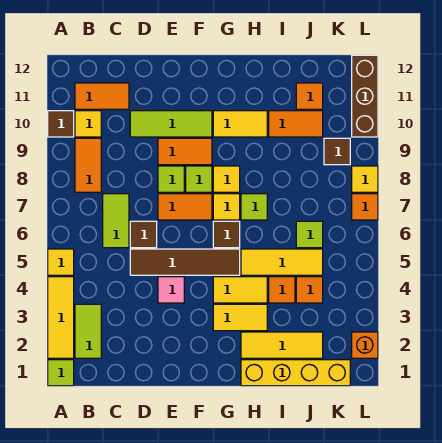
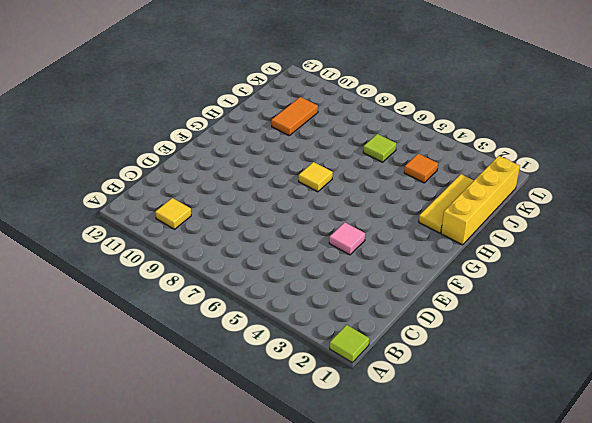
none -> yellow tile A2:A4 level 1
none -> yellow tile A5 level 1
none -> brown tile A10 level 1
none -> lime tile B2:B3 level 1

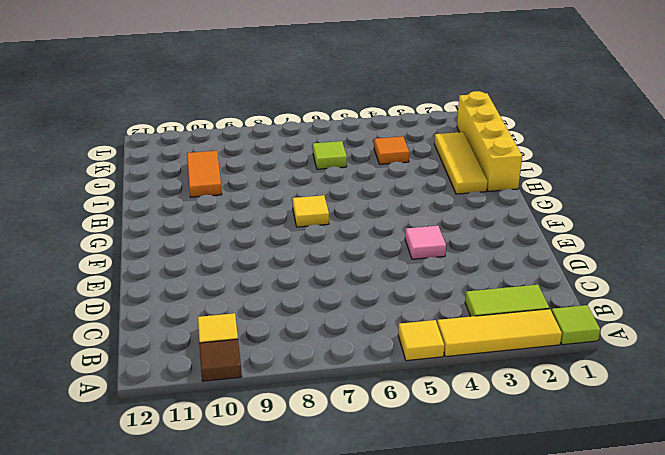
none -> orange tile B8:B9 level 1
none -> orange tile B11:C11 level 1
none -> lime tile C6:C7 level 1
none -> brown tile D5:G5 level 1

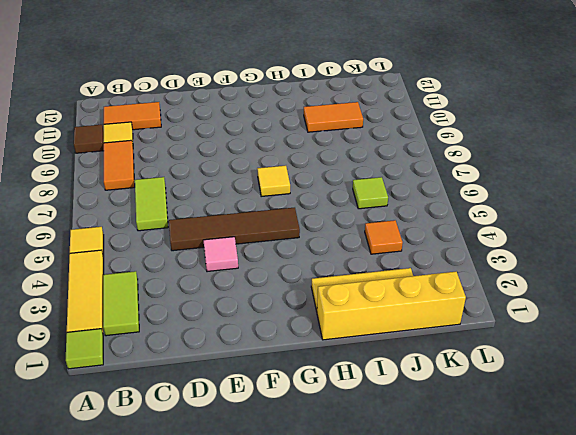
none -> brown tile D6 level 1
none -> lime tile D10:F10 level 1
none -> orange tile E7:F7 level 1
none -> lime tile E8 level 1

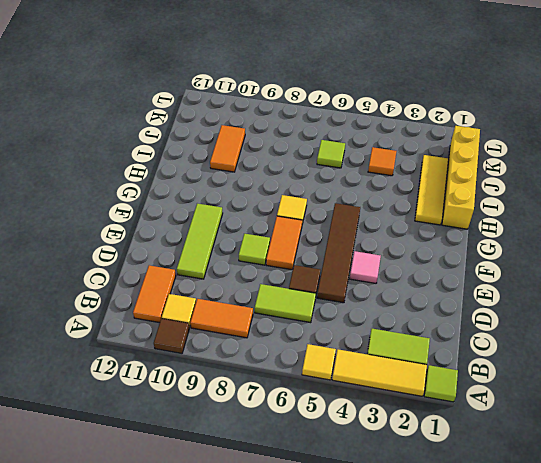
none -> orange tile E9:F9 level 1
none -> lime tile F8 level 1
none -> yellow tile G3:H3 level 1
none -> yellow tile G4:H4 level 1

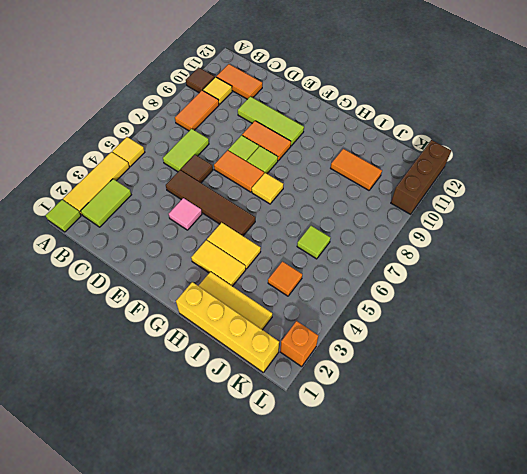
none -> brown tile G6 level 1
none -> yellow tile G8 level 1
none -> yellow tile G10:H10 level 1
none -> yellow tile H5:J5 level 1

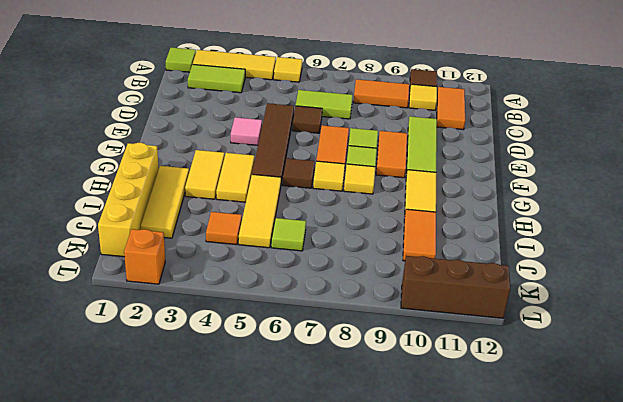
none -> lime tile H7 level 1
none -> orange tile I4 level 1
none -> orange tile J11 level 1
none -> brown tile K9 level 1

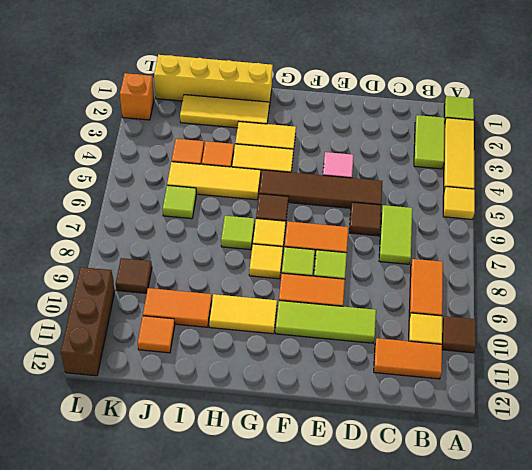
none -> orange tile L7 level 1
none -> yellow tile L8 level 1

